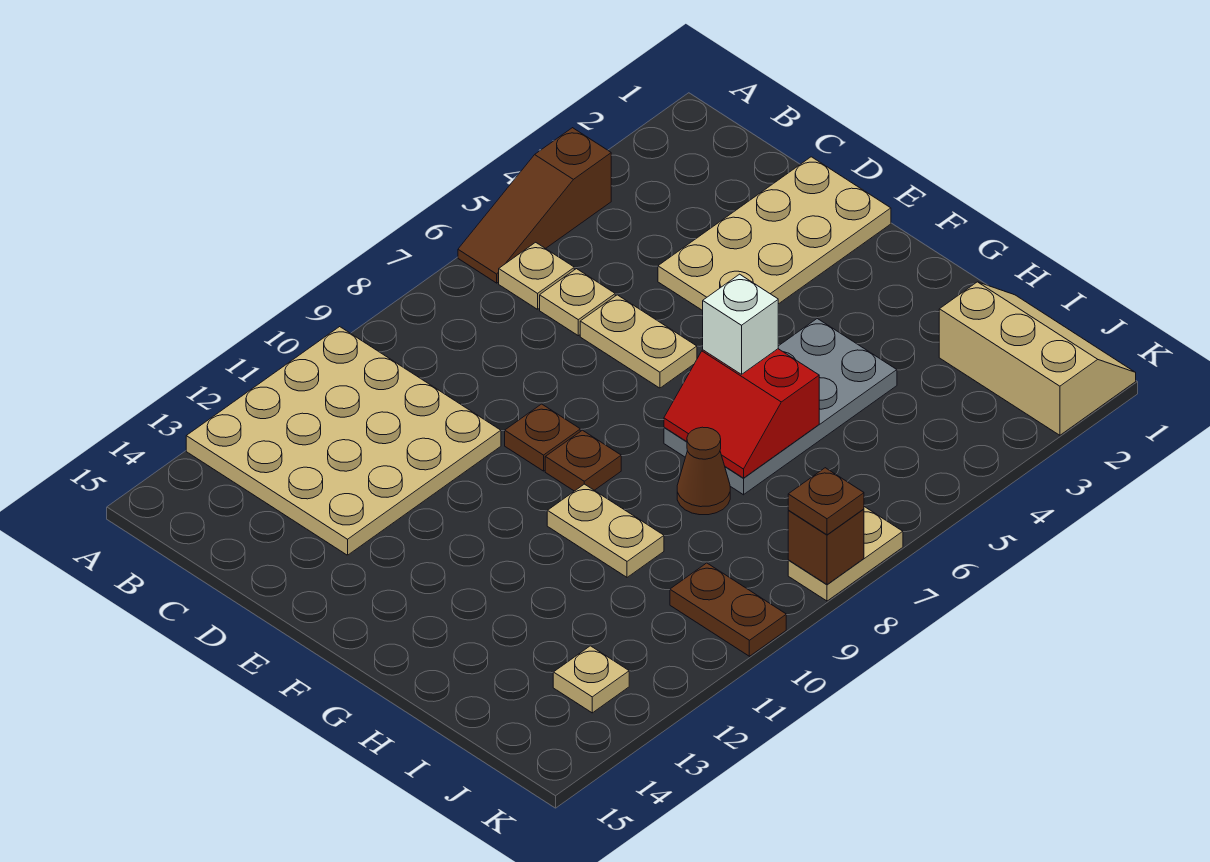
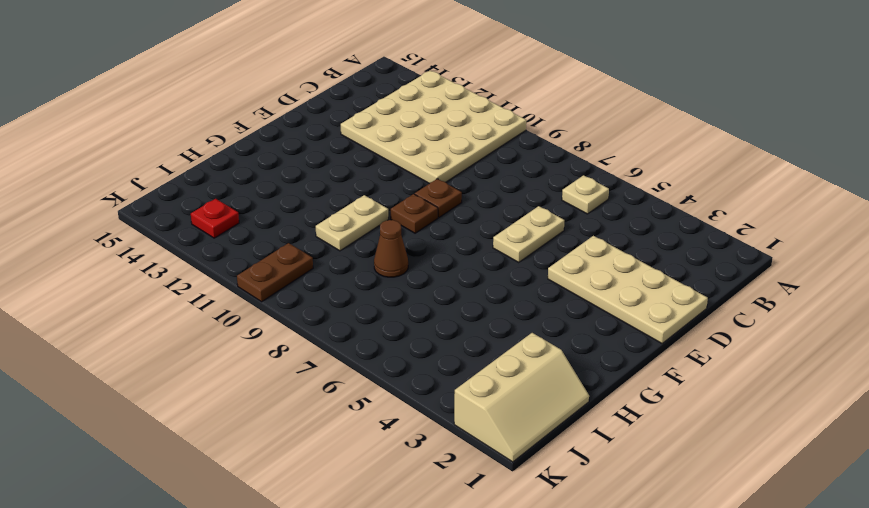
red plate J13 level 1 -> tan plate J13 level 1
none -> brown slope A4:A6 level 1 top 4
none -> tan plate C6 level 1
none -> grey plate G4:H7 level 1

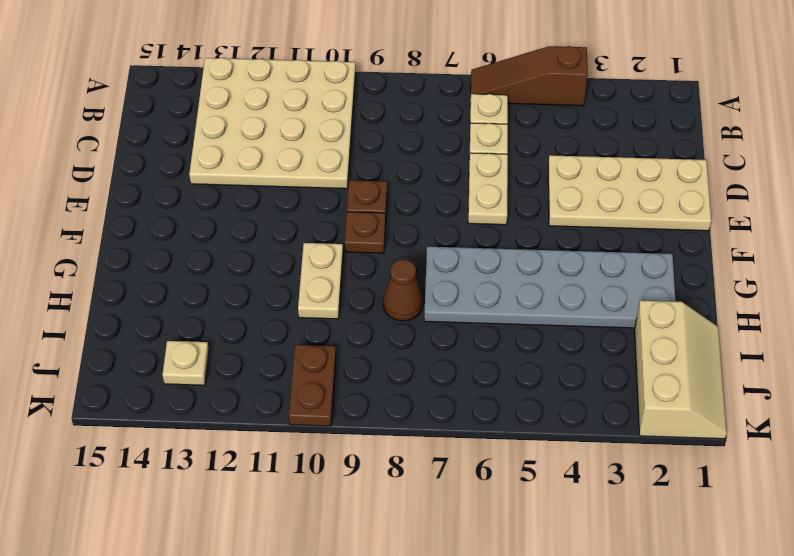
grey plate G2:H7 level 1 -> grey plate G4:H7 level 1
none -> tan plate K7:K8 level 1
none -> red slope G6:H7 level 2 top 6
none -> brown brick K8 level 2

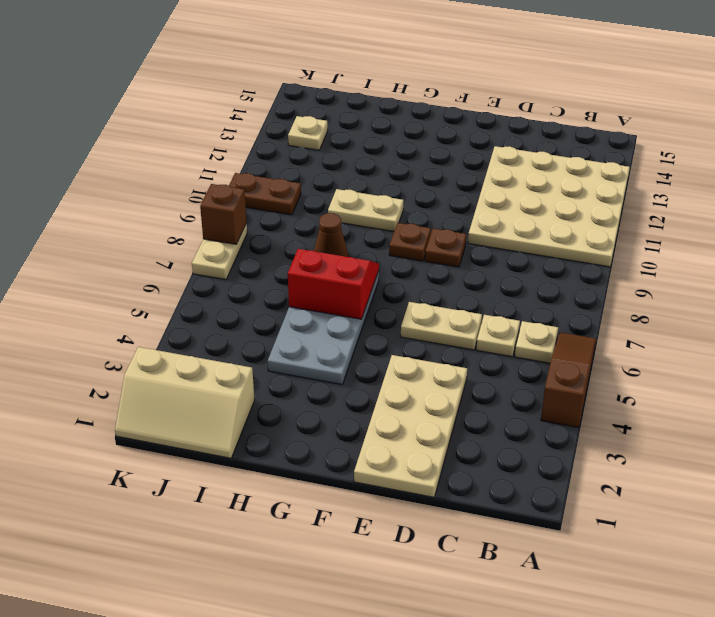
none -> white brick G6 level 3
none -> brown plate K8 level 3

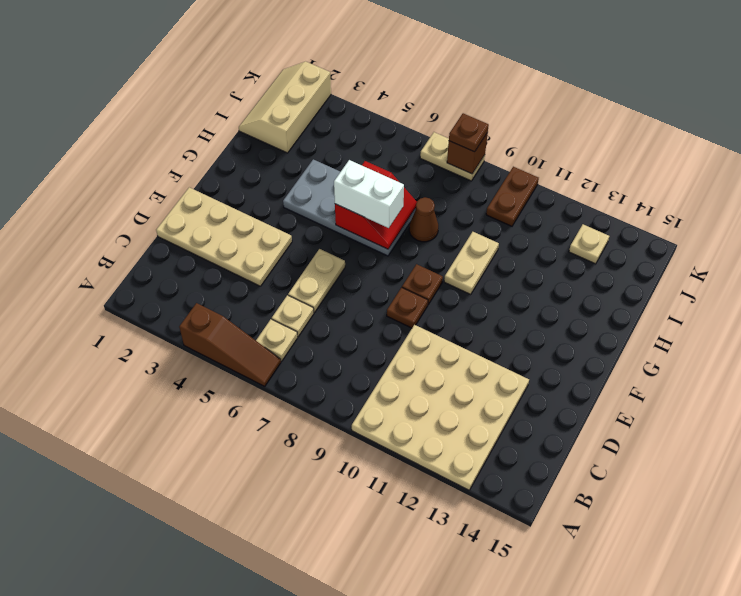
white brick G6:G7 level 3 -> white brick G6 level 3

